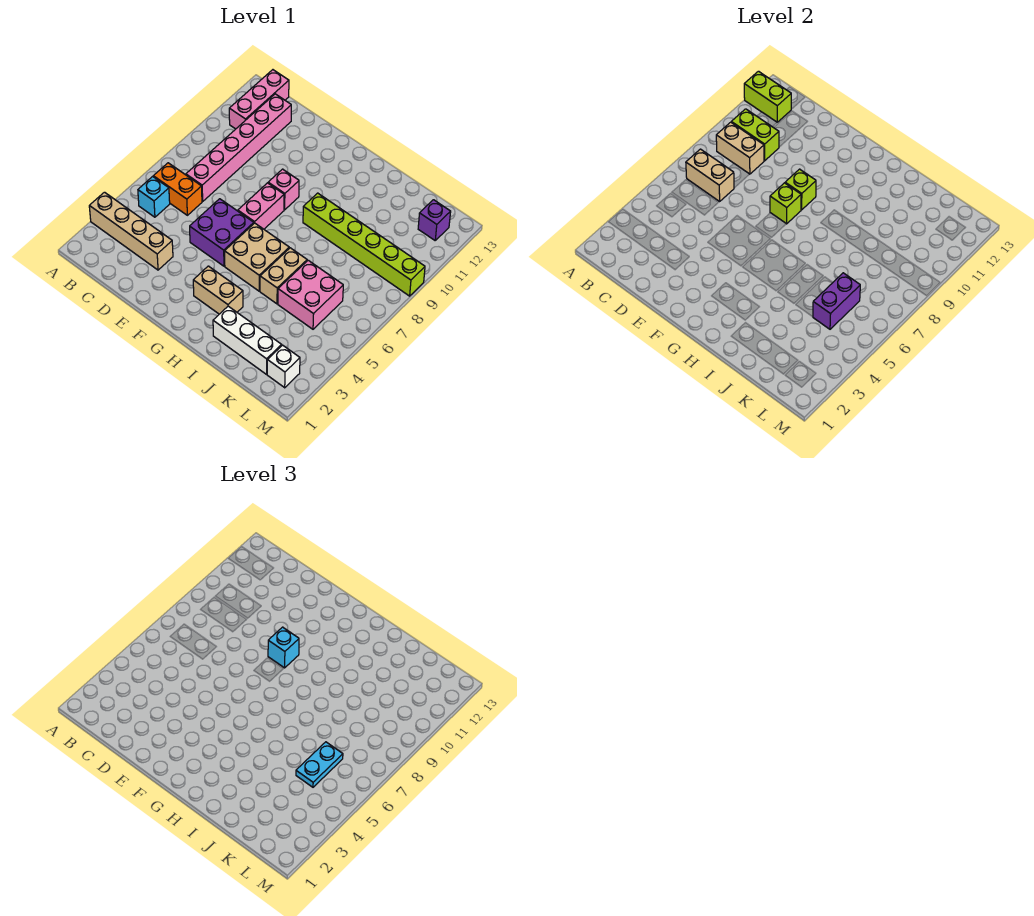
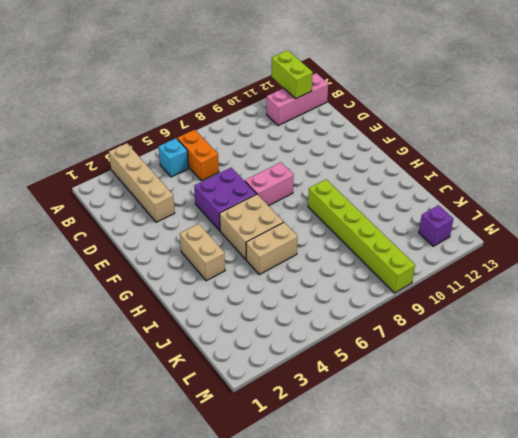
none -> pink brick C7:C12 level 1
none -> pink brick F9 level 1
none -> white brick I2:K2 level 1

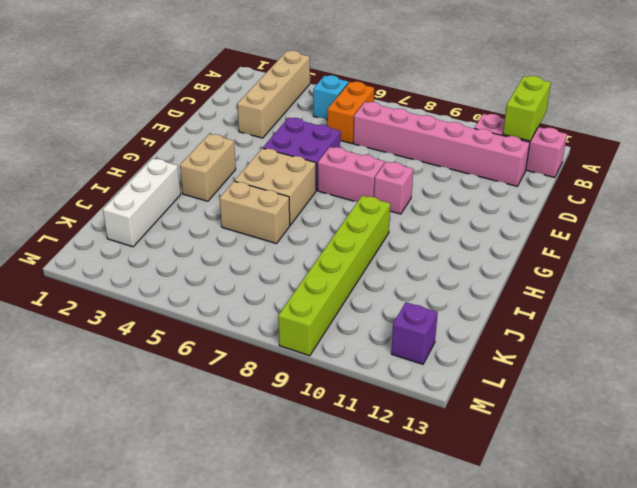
none -> pink brick J5:K6 level 1
none -> white brick L2 level 1
none -> tan brick B7:C7 level 2

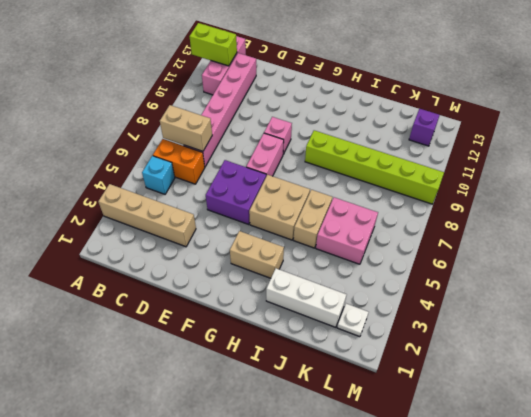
white plate L2 level 1 -> white brick L2 level 1
none -> tan brick B9:C9 level 2
none -> lime brick B10:C10 level 2
none -> lime brick F8 level 2

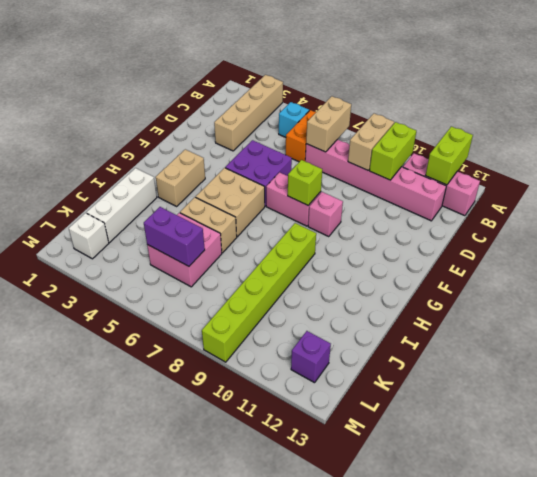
none -> lime brick F9 level 2
none -> cyan brick F9 level 3
none -> cyan plate K5:K6 level 3

